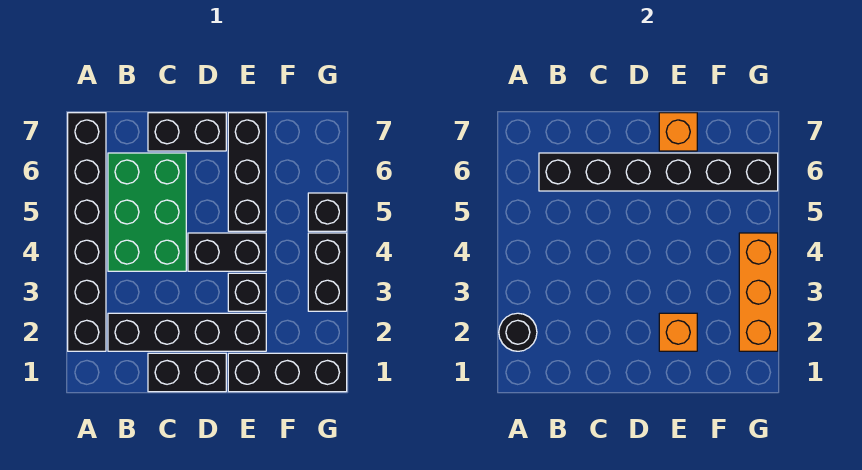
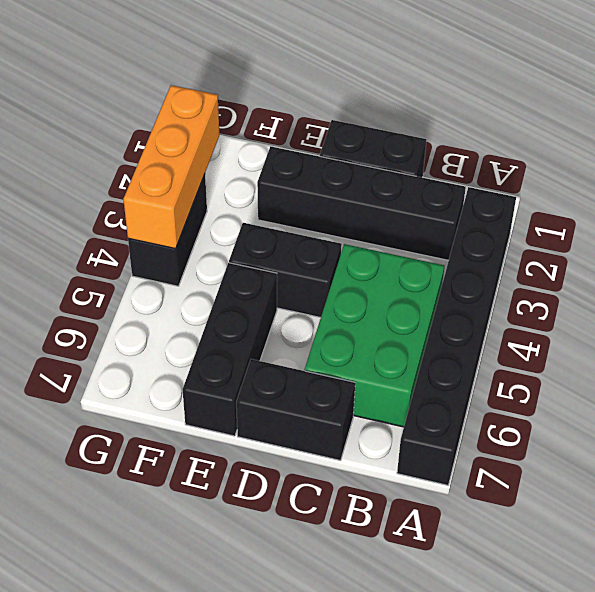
none -> black brick E1:G1 level 1
none -> black brick E3 level 1
none -> black brick G5 level 1

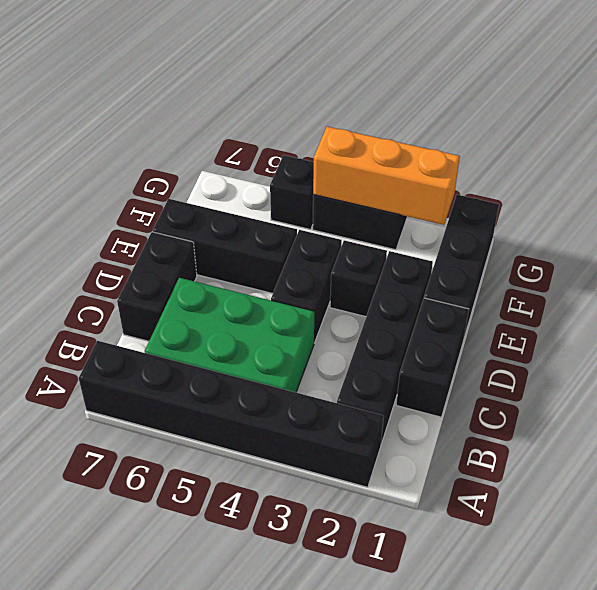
none -> black round brick A2 level 2
none -> black brick B6:G6 level 2
none -> orange brick E2 level 2

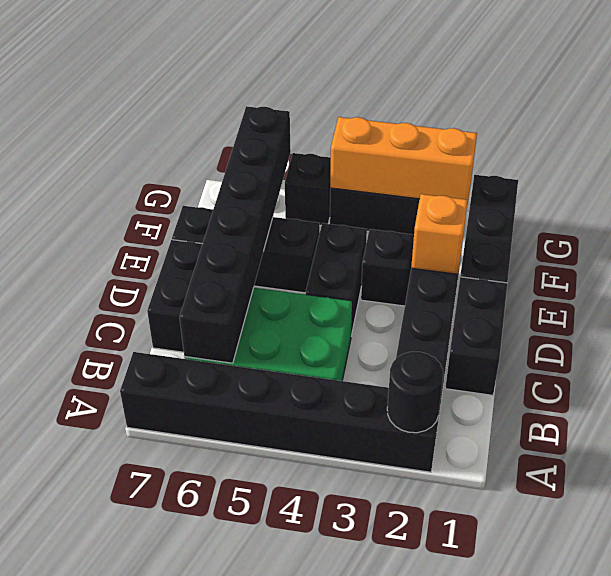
none -> orange brick E7 level 2

